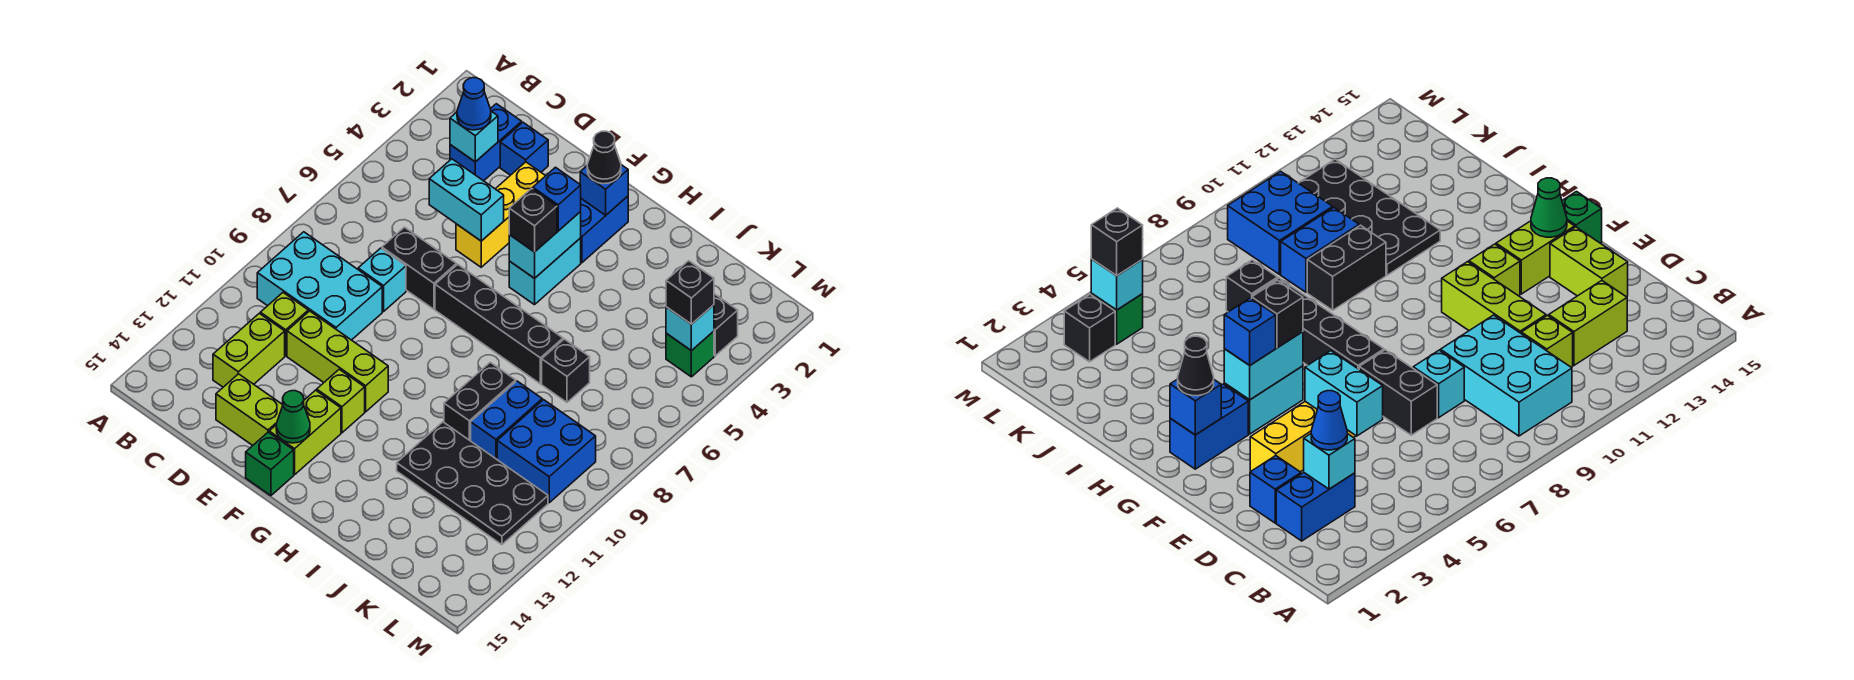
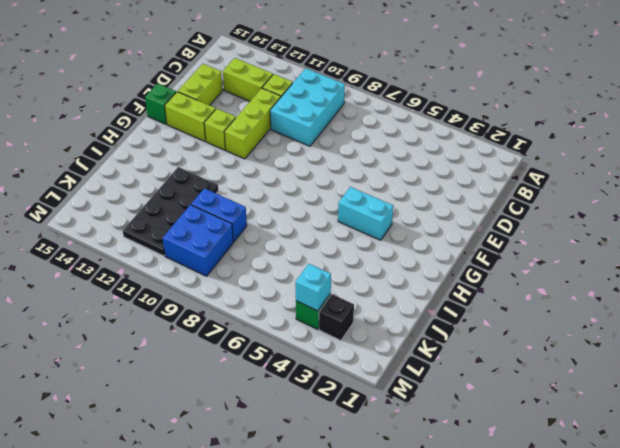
none -> blue brick C2:C3 level 1
none -> blue brick D2 level 1
none -> black brick D7:E7 level 1
none -> cyan brick D8 level 1

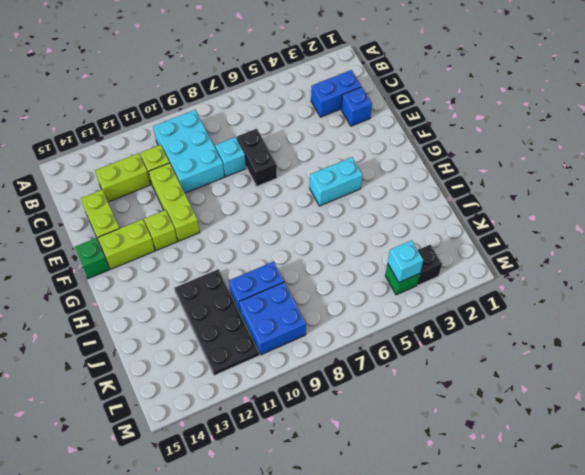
none -> yellow brick E3:E5 level 1
none -> black brick F7:I7 level 1
none -> blue brick G2:G3 level 1
none -> black brick I9:I10 level 1

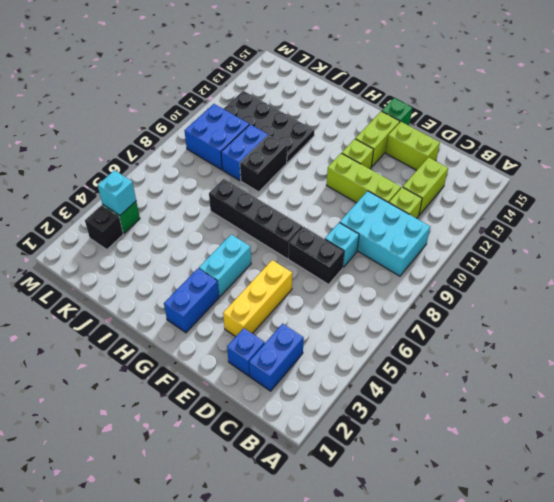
none -> black brick J7 level 1
none -> cyan brick C3 level 2
none -> cyan brick D5:E5 level 2
none -> green cone F14 level 2

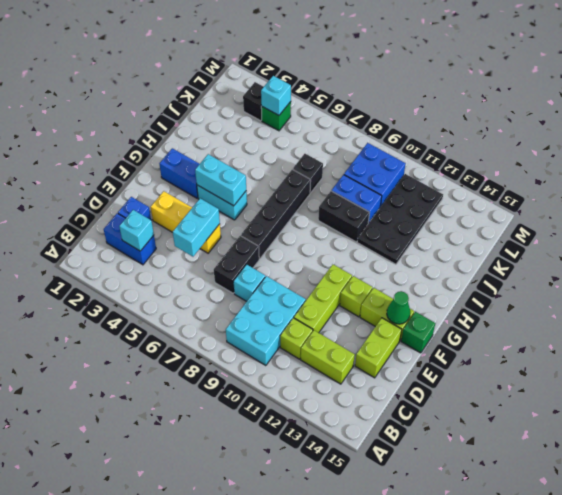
none -> blue brick G2 level 2
none -> blue cone C3 level 3
none -> black cone G2 level 3
none -> blue brick G4 level 3

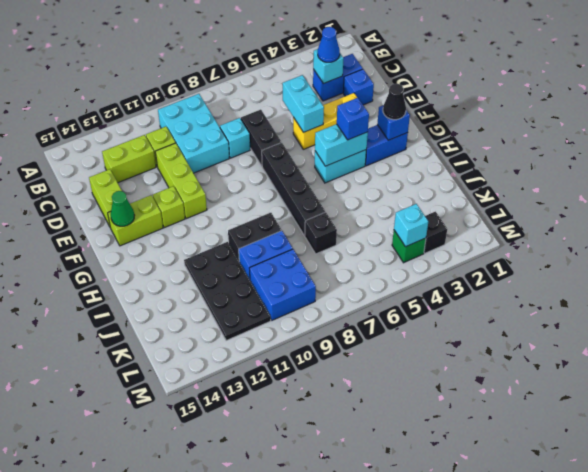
none -> green brick F15 level 1
none -> black brick G5 level 3
none -> black brick L4 level 3

